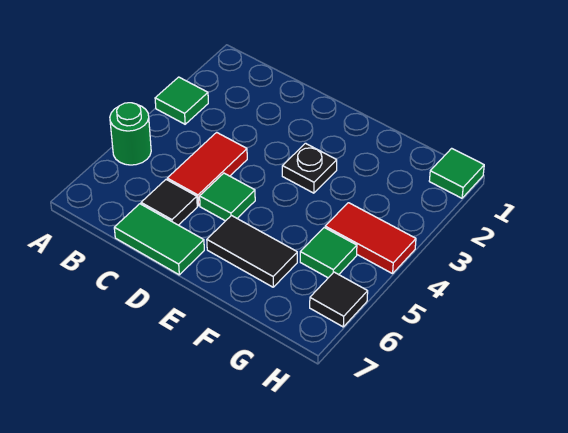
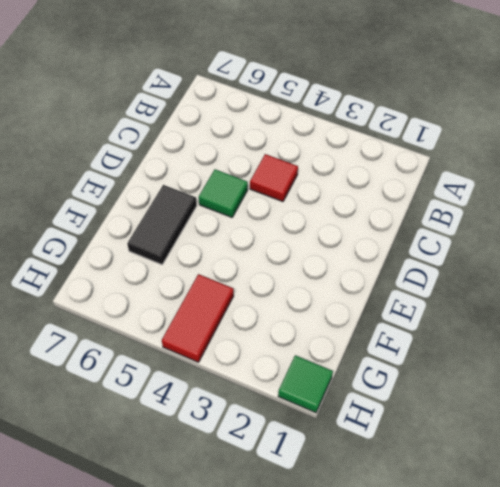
red tile C4 level 1 -> red tile C4:C5 level 1
none -> green tile A3 level 1
none -> green round brick A5 level 1
none -> black tile C6 level 1

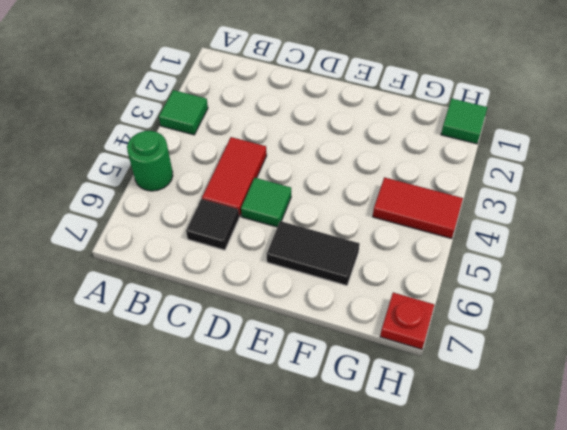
red plate H7 level 1 -> none
none -> green tile C7:D7 level 1
none -> black plate E3 level 1
none -> green tile G5 level 1

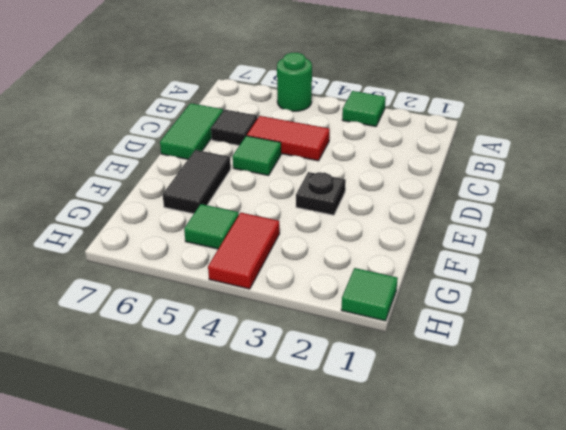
none -> black tile H6 level 1

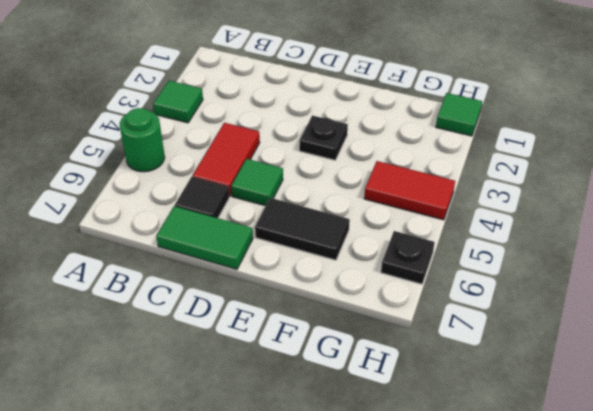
black plate H6 level 1 -> black tile H6 level 1
none -> green tile G5 level 1

